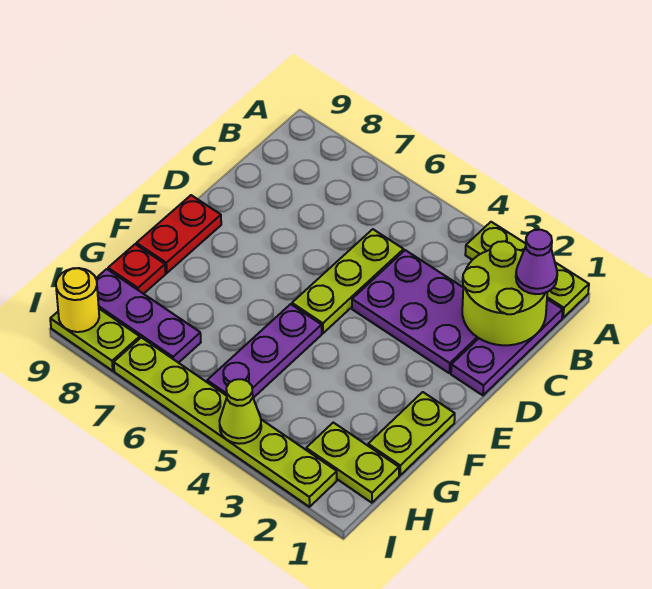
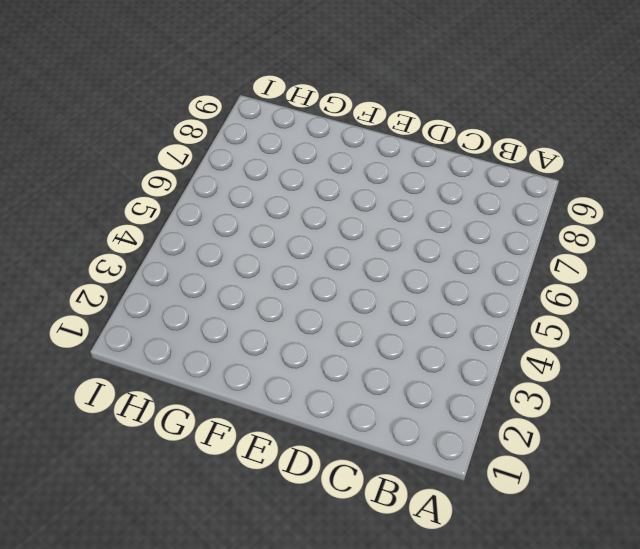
none -> lime plate A1:A3 level 1
none -> purple plate B1:D1 level 1
none -> purple plate C2:D4 level 1

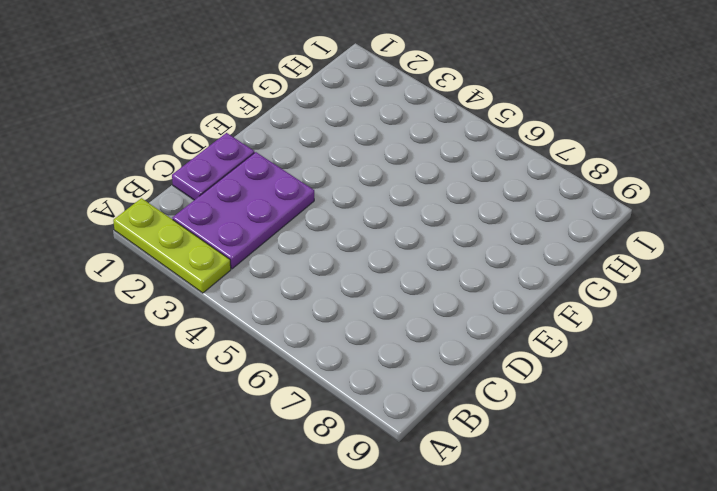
purple plate B2:D3 level 1 -> purple plate C2:D4 level 1
purple plate C1:D1 level 1 -> purple plate B1:D1 level 1
none -> lime plate C5:E5 level 1
none -> red plate E9:F9 level 1
none -> lime plate F1:G1 level 1

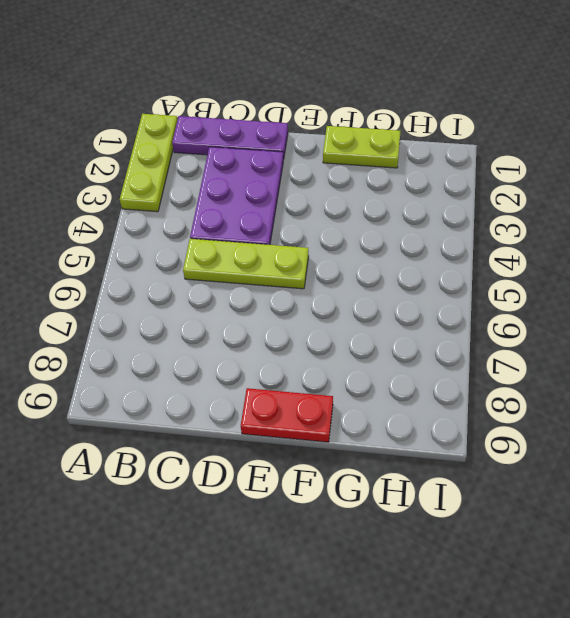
none -> purple plate F5:H5 level 1
none -> red plate G9 level 1
none -> lime plate H1:H2 level 1

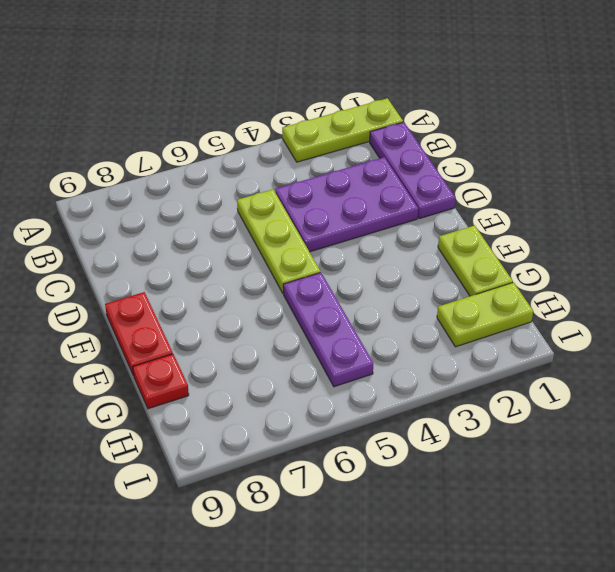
none -> purple plate H7:H9 level 1
none -> lime plate I2:I7 level 1
none -> lime plate I8:I9 level 1

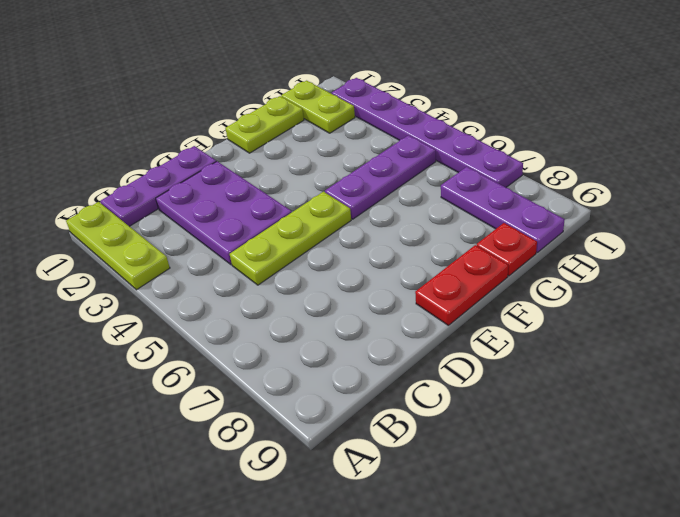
purple plate I2:I7 level 1 -> lime plate I2:I7 level 1
none -> lime plate I8:I9 level 1
none -> lime round brick B1:C2 level 2
none -> lime cone I4 level 2

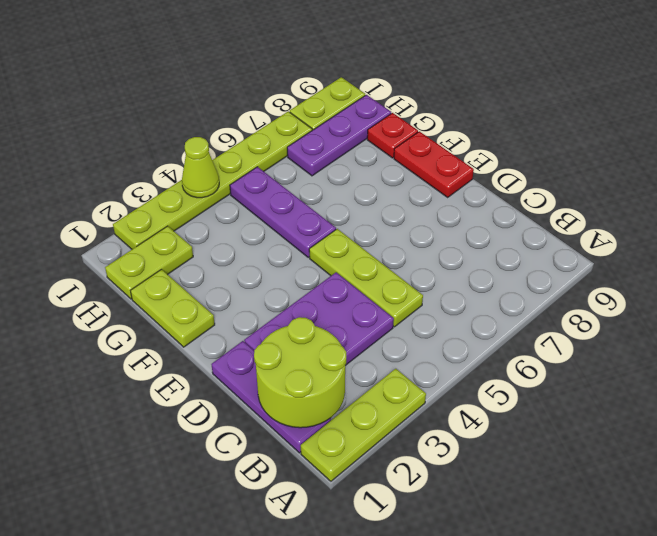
none -> yellow round brick I9 level 2
none -> purple cone B1 level 3

